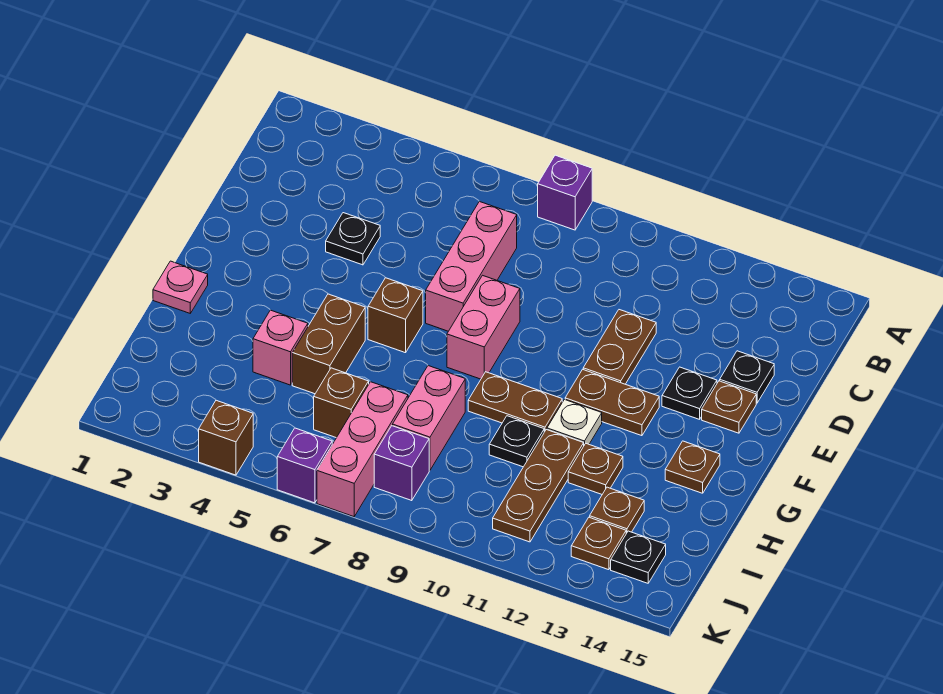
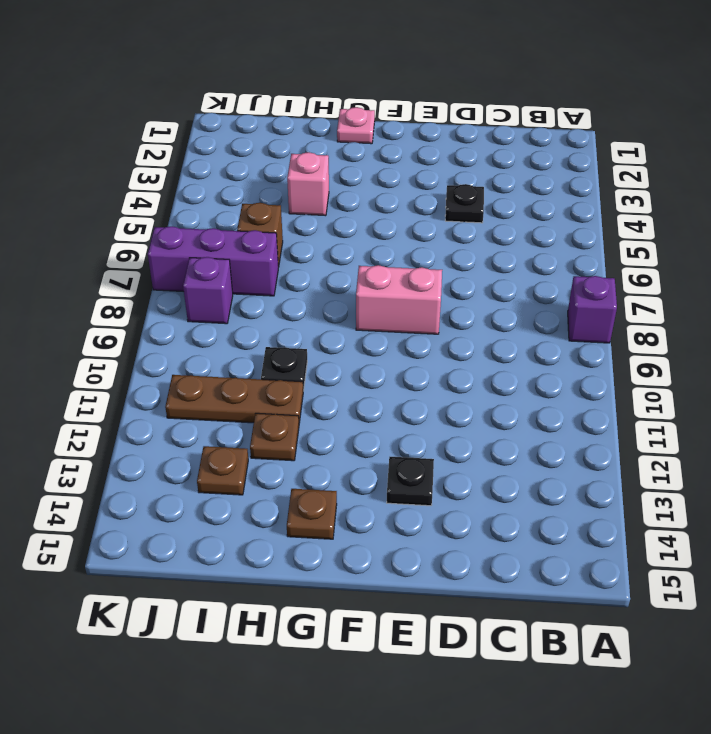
purple brick I7:K7 level 1 -> pink brick I7:K7 level 1
none -> pink brick C7:E7 level 1
none -> brown plate D11:E11 level 1
none -> black plate D14 level 1

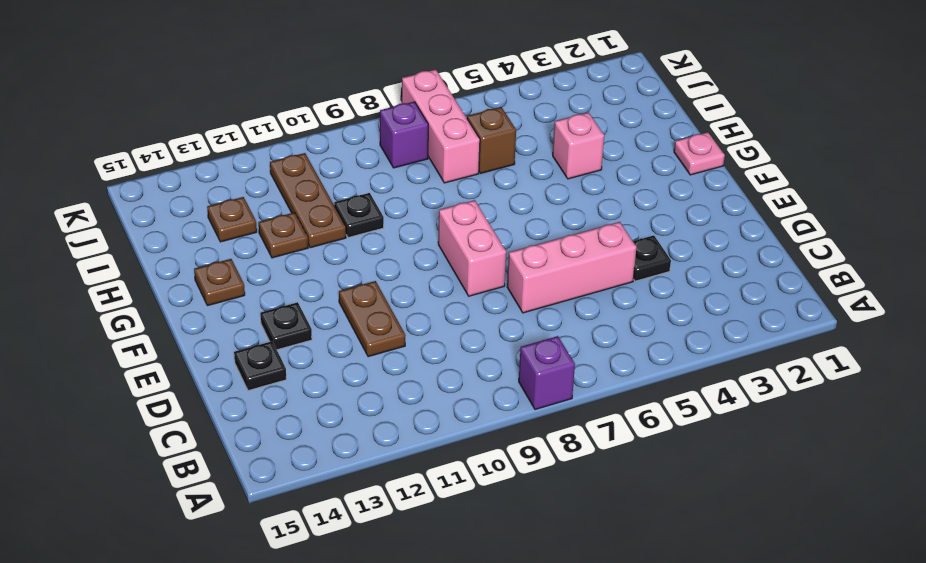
pink brick D5:D7 level 1 -> pink brick C7:E7 level 1
none -> brown plate E14 level 1
none -> brown brick F6 level 1
none -> brown plate F11:F12 level 1

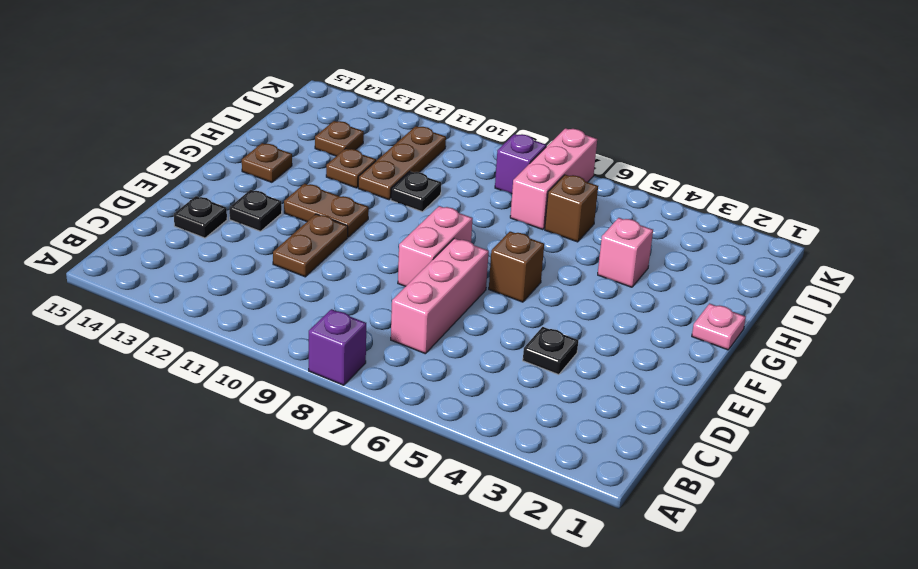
none -> brown plate E14 level 1
none -> brown brick G5:H5 level 1
none -> brown plate G9:G10 level 1

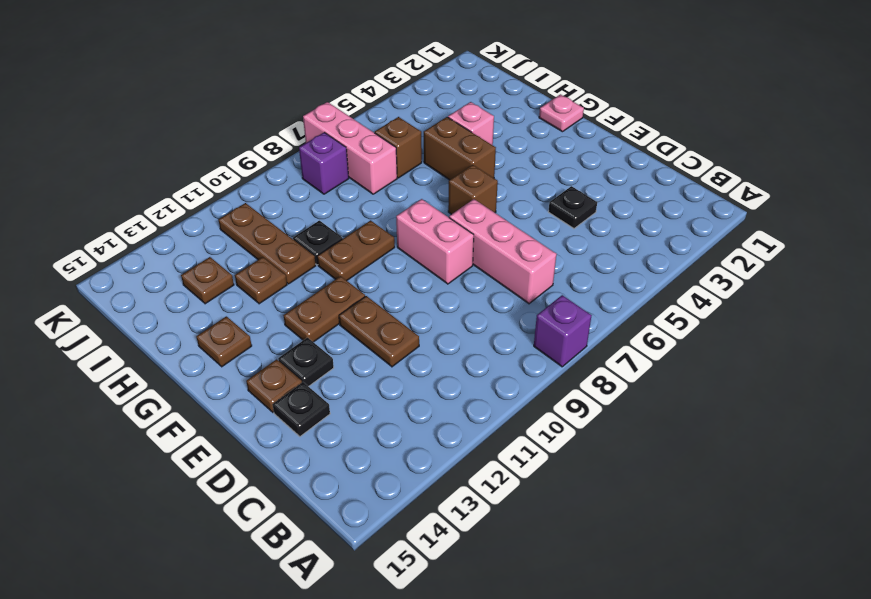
none -> white plate G11 level 1
none -> pink brick H8:I8 level 1
none -> brown plate J13 level 1

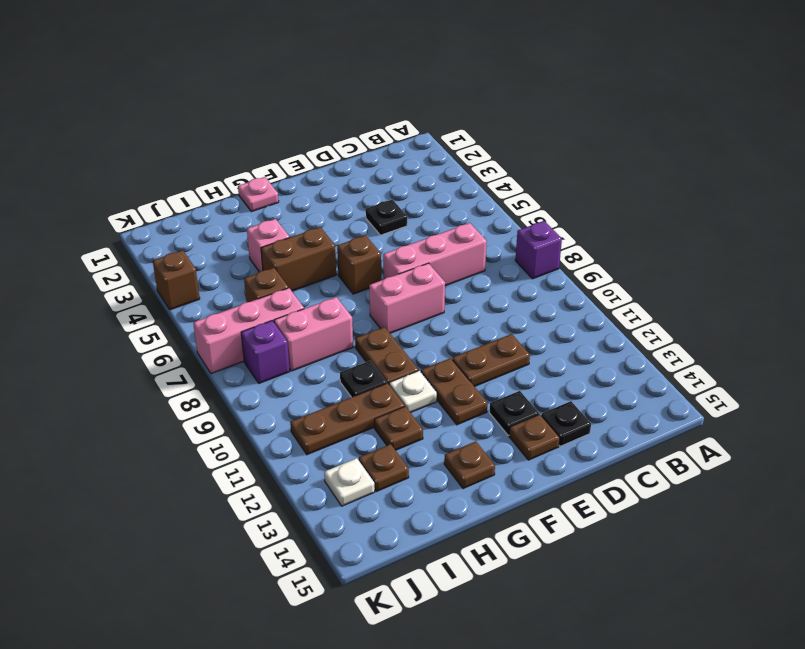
white plate J13 level 1 -> brown plate J13 level 1
none -> black plate J14 level 1
none -> purple brick K6 level 1

